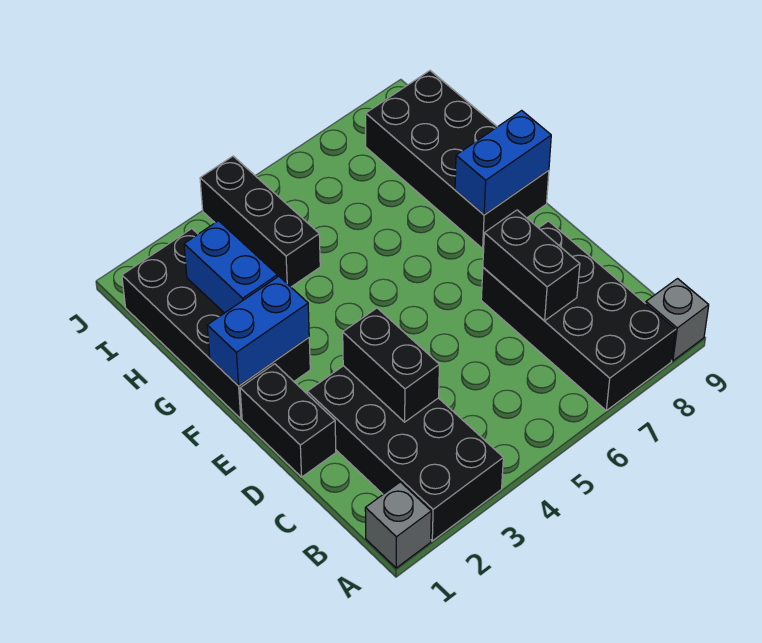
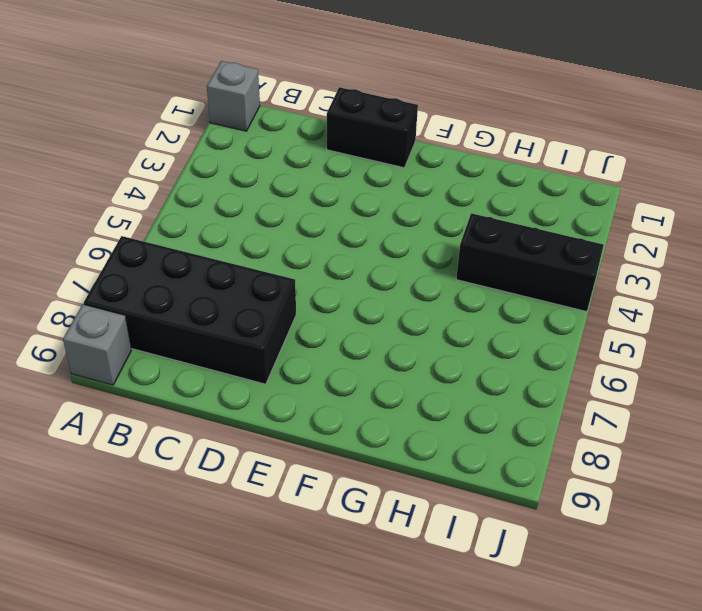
none -> black brick A2:D3 level 1
none -> black brick F1:I2 level 1
none -> black brick F8:I9 level 1

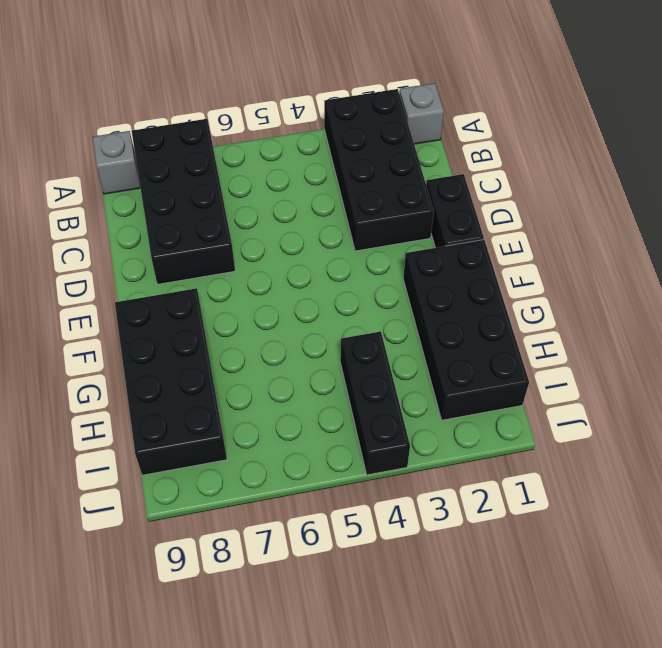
none -> black brick C3:D3 level 2
none -> black brick C7:D7 level 2
none -> blue brick F1:F2 level 2

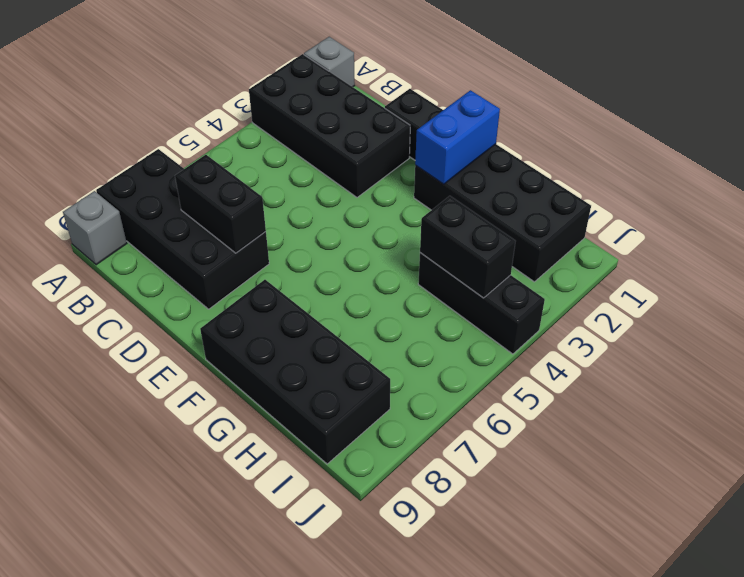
black brick H4:I4 level 2 -> black brick C3:D3 level 2
none -> blue brick F8:F9 level 2
none -> blue brick G2:H2 level 2

